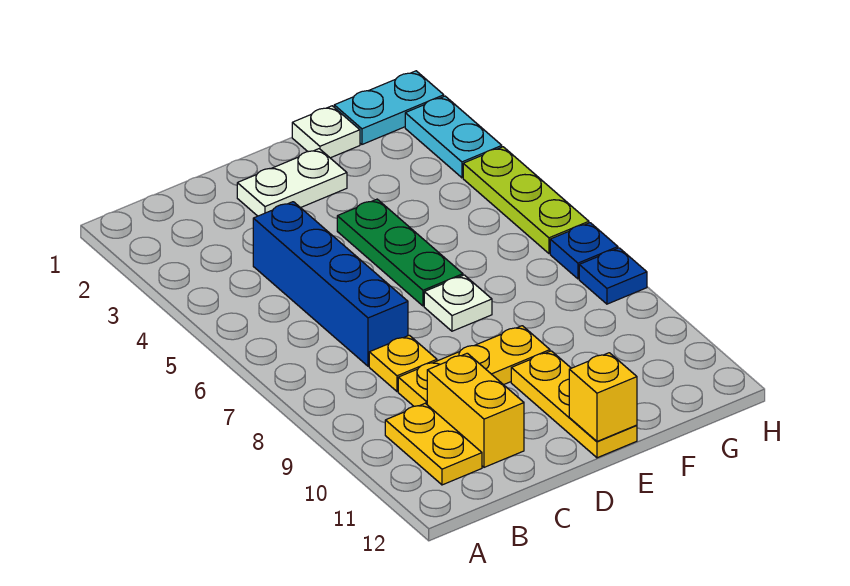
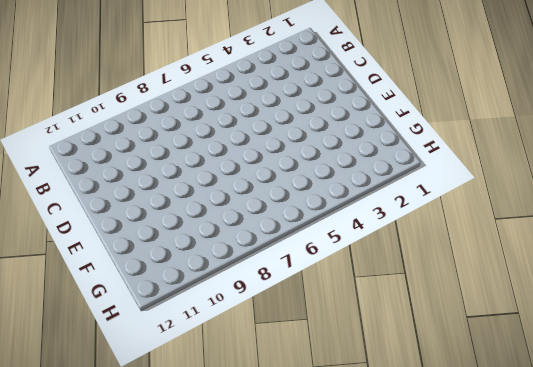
none -> yellow plate B10:B11 level 1
none -> blue brick C4:C7 level 1
none -> yellow plate C8 level 1

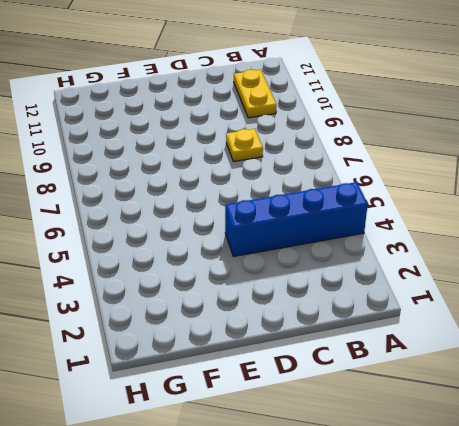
blue brick A4:D4 level 1 -> blue brick C4:C7 level 1
none -> yellow plate C9:E9 level 1
none -> yellow brick C10:C11 level 1
none -> white plate D2:E2 level 1

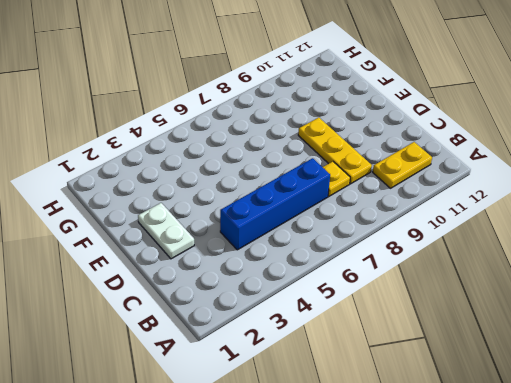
none -> yellow brick C10:C11 level 1
none -> green plate E4:E6 level 1
none -> white plate E7 level 1

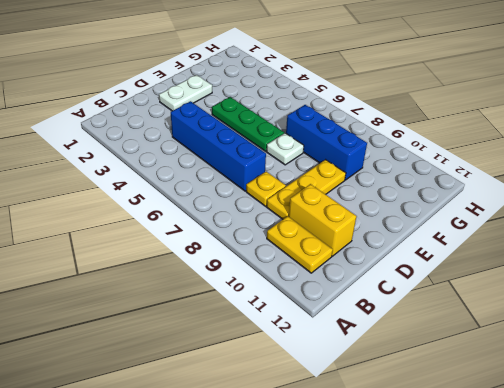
blue brick F7:F9 level 1 -> none
none -> yellow plate E10:E12 level 1
none -> white plate F1 level 1
none -> cyan plate G1:H1 level 1

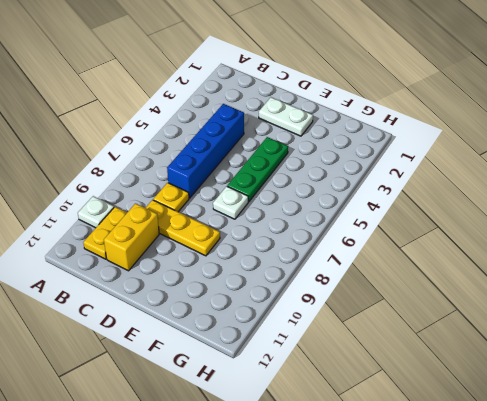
white plate A10 level 1 -> white plate F1 level 1
none -> yellow plate E10:E12 level 1
none -> cyan plate G1:H1 level 1
none -> cyan plate H2:H3 level 1

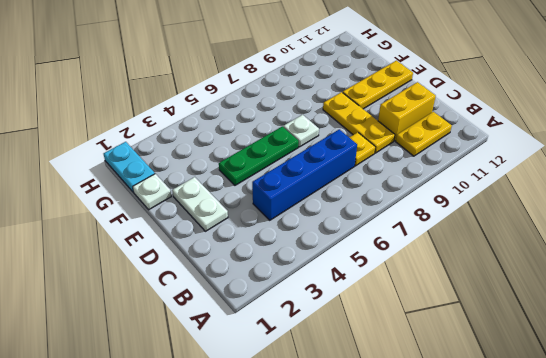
none -> cyan plate H2:H3 level 1
none -> lime plate H4:H6 level 1
none -> blue plate H7 level 1

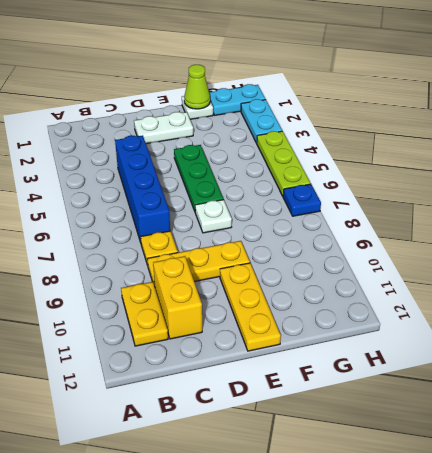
lime cone F1 level 2 -> none
none -> blue plate H8 level 1
none -> yellow brick E12 level 2

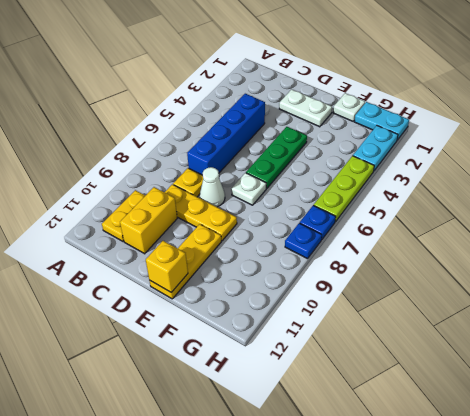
white cone D8 level 1 -> none

